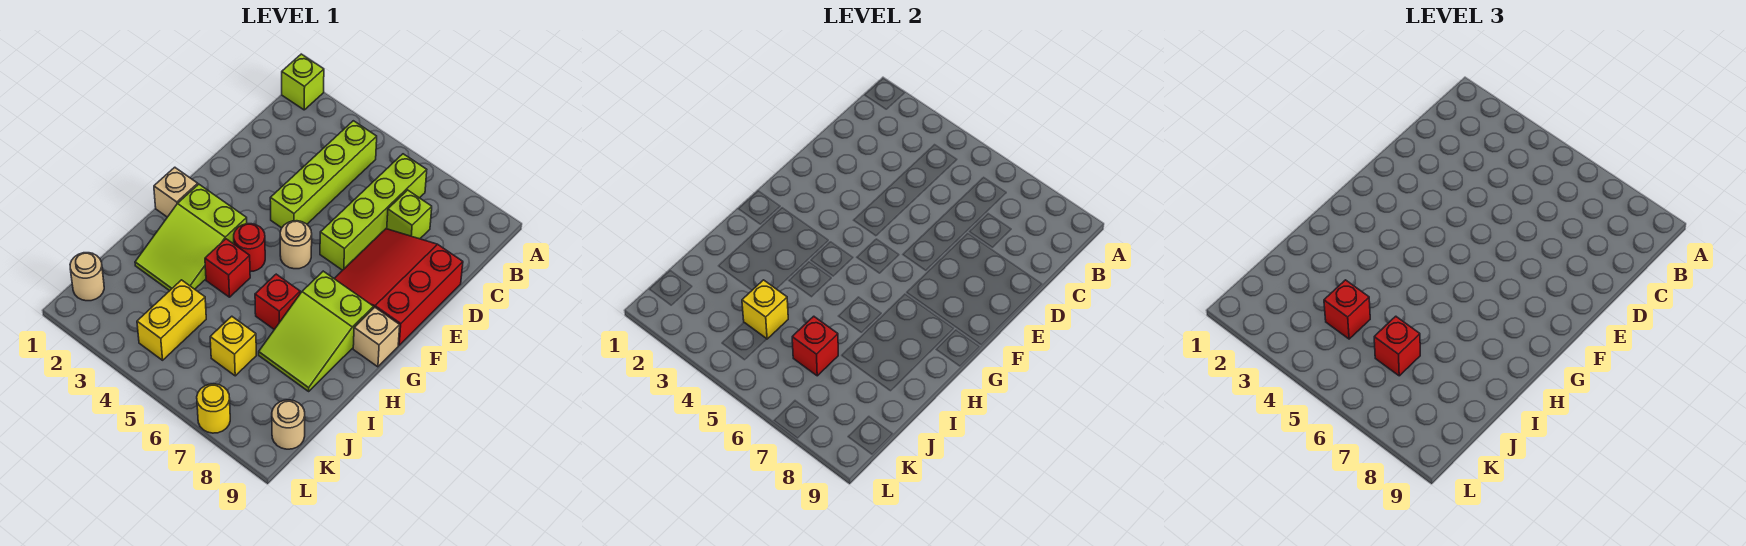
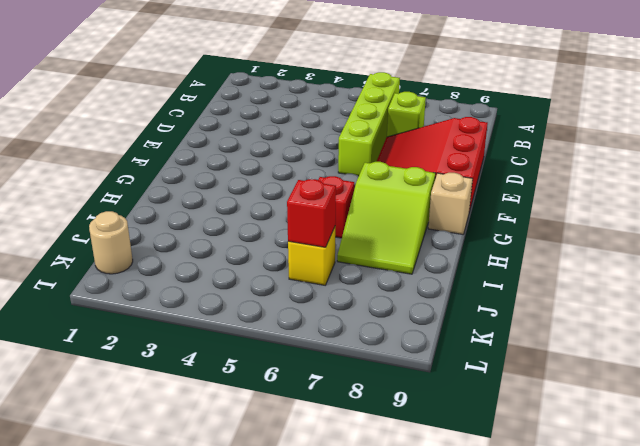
none -> lime brick A1 level 1
none -> lime brick B4:E4 level 1
none -> tan round brick F5 level 1

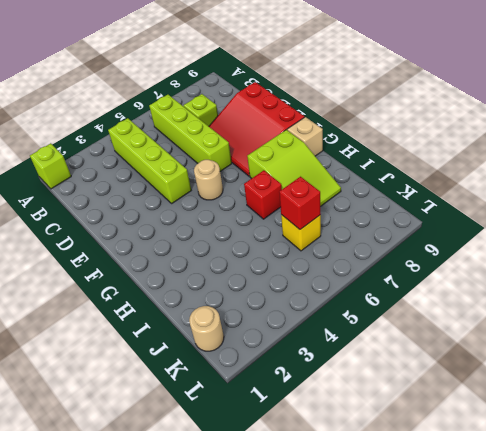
none -> tan brick G1 level 1
none -> lime slope G2:I3 level 1 top G
none -> red round brick G4 level 1

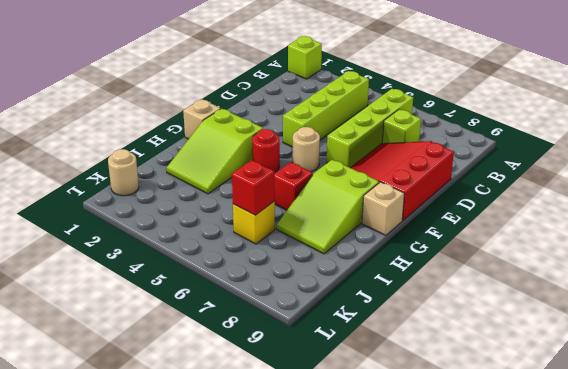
none -> red brick H4 level 1
none -> yellow brick J4:K4 level 1
none -> tan round brick K9 level 1

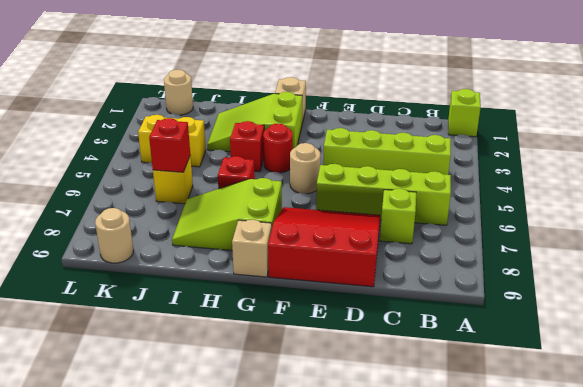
none -> yellow round brick L7 level 1
none -> yellow brick J4 level 2
none -> red brick J4 level 3

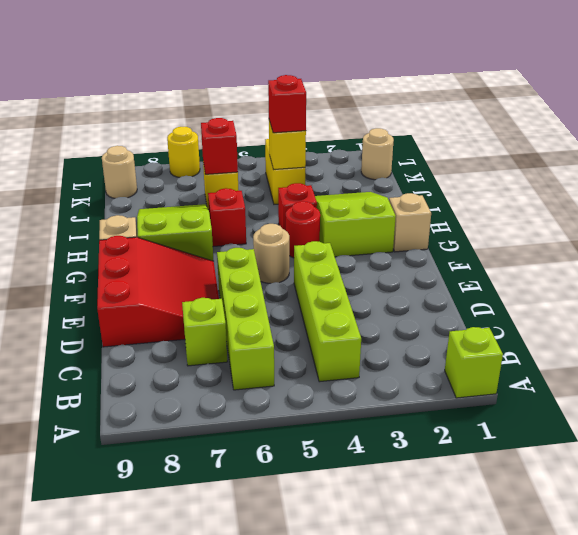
none -> red brick J6 level 3

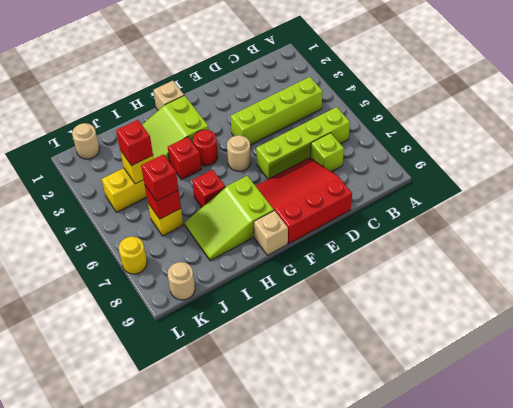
none -> lime brick A1 level 1

